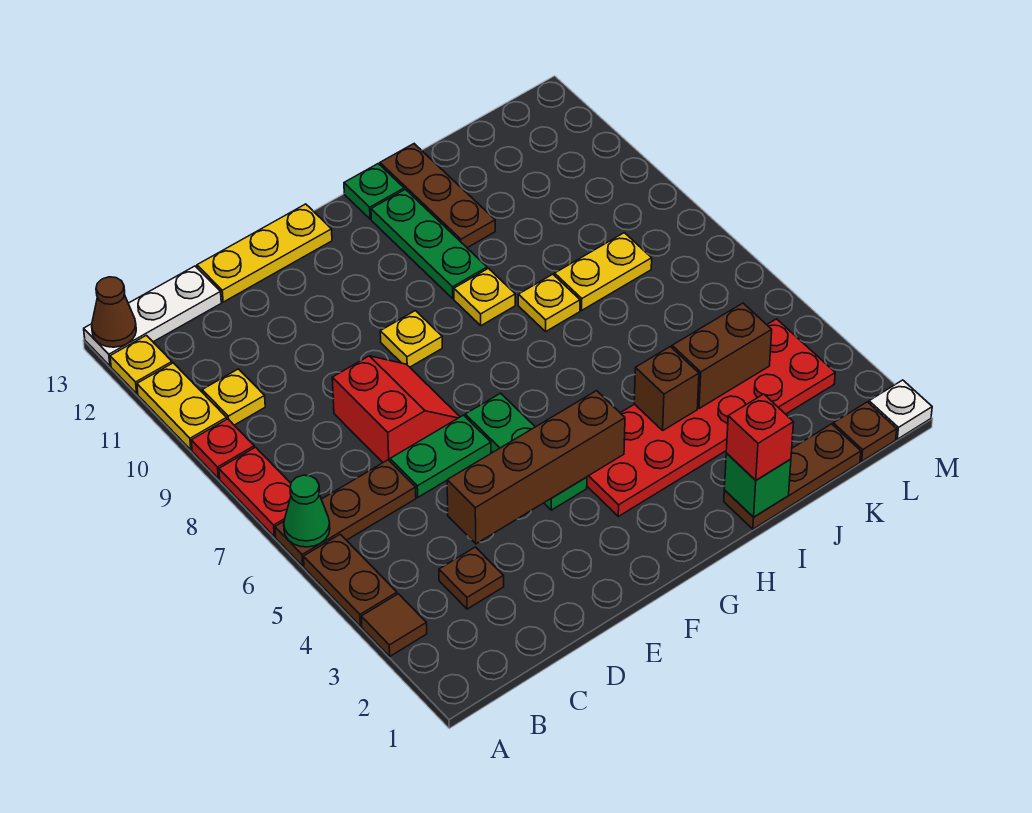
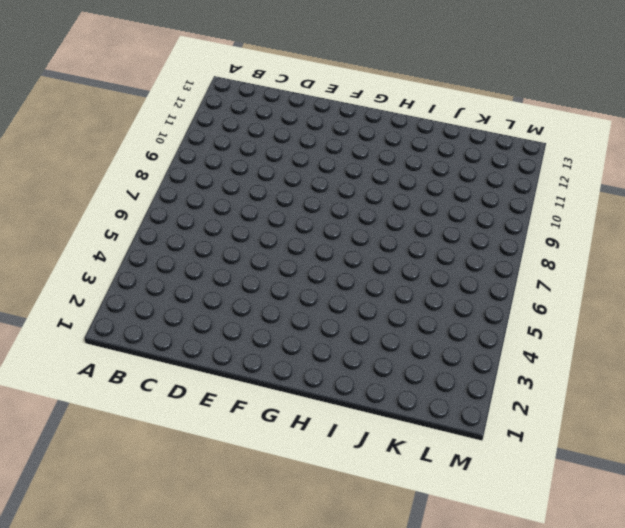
none -> brown tile A3 level 1
none -> brown plate A4:A5 level 1
none -> brown plate A6:C6 level 1
none -> red plate A7:A8 level 1

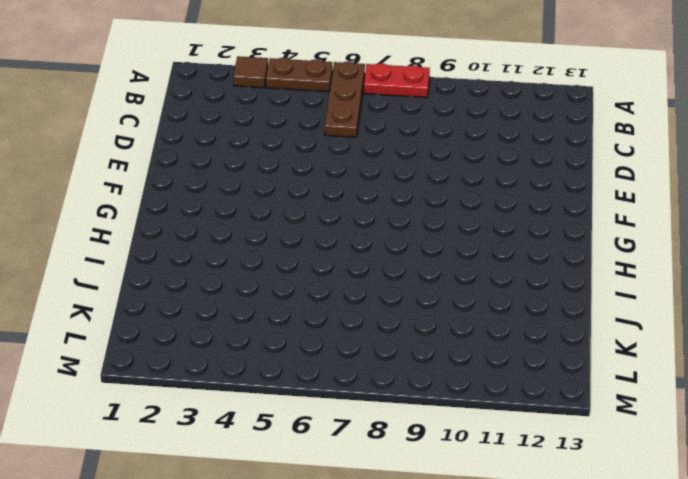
none -> red plate A9 level 1
none -> yellow plate A10:A11 level 1
none -> yellow plate A12 level 1
none -> white plate A13:C13 level 1

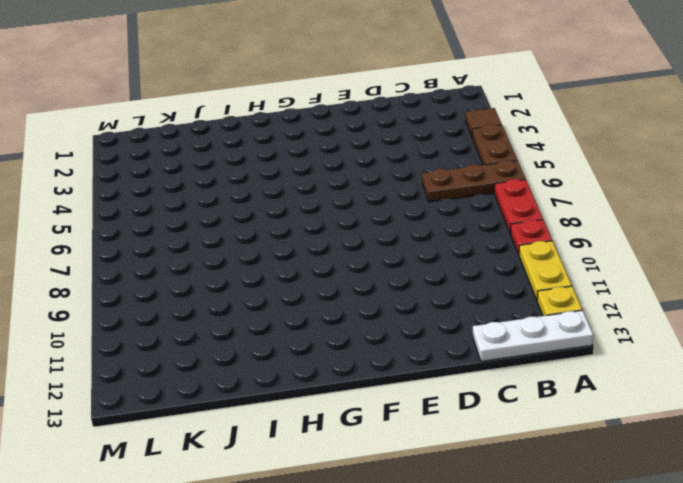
none -> yellow plate B10 level 1
none -> brown plate C3 level 1
none -> green plate D6:E6 level 1
none -> red slope D7:E8 level 1 top D

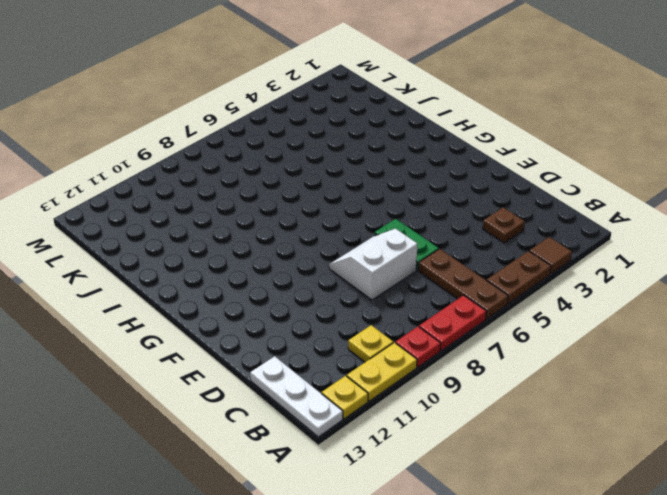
white slope D7:E8 level 1 top D -> red slope D7:E8 level 1 top D
none -> yellow plate D13:F13 level 1
none -> green plate F4:F6 level 1
none -> yellow plate F9 level 1
none -> red plate G3:L4 level 1

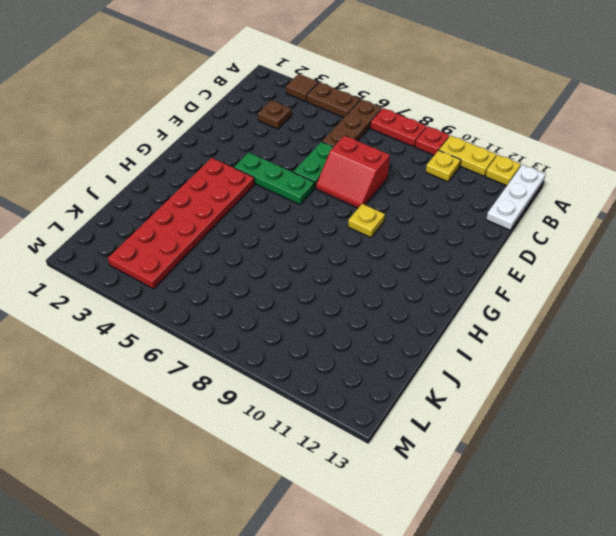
none -> yellow plate D13:F13 level 1
none -> yellow plate H9 level 1
none -> green plate H10:H12 level 1
none -> green plate H13 level 1

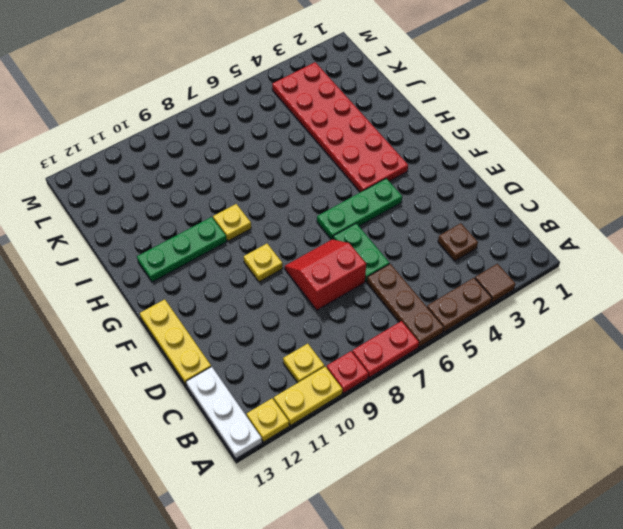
none -> green plate H13 level 1
none -> brown plate I1:K1 level 1
none -> yellow plate I8 level 1
none -> brown plate I11:I13 level 1

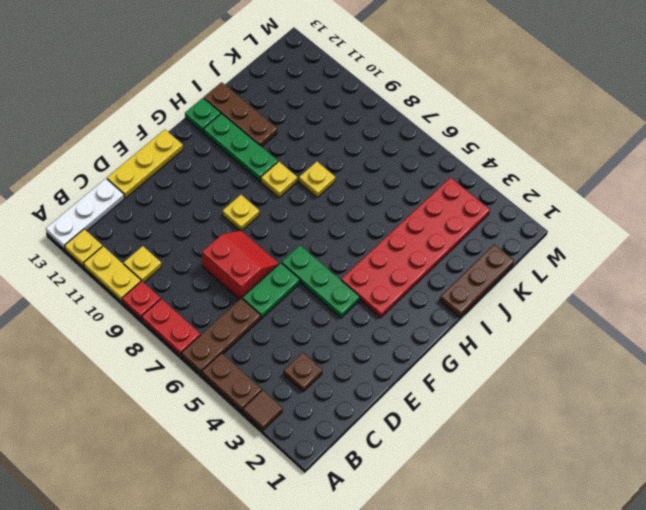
none -> yellow plate J8:K8 level 1
none -> brown plate L1 level 1
none -> white plate M1 level 1
none -> green cone A6 level 2

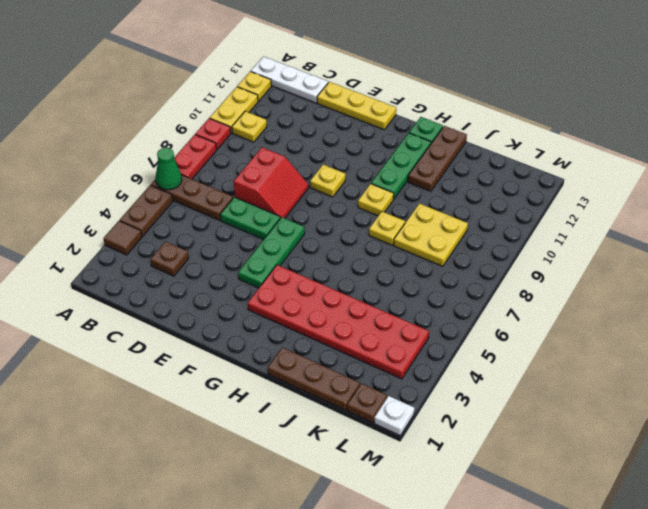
yellow plate J8:K9 level 1 -> yellow plate J8:K8 level 1
none -> brown cone A13 level 2
none -> brown brick D4:G4 level 2
none -> green brick I1 level 2
none -> brown brick I4 level 2

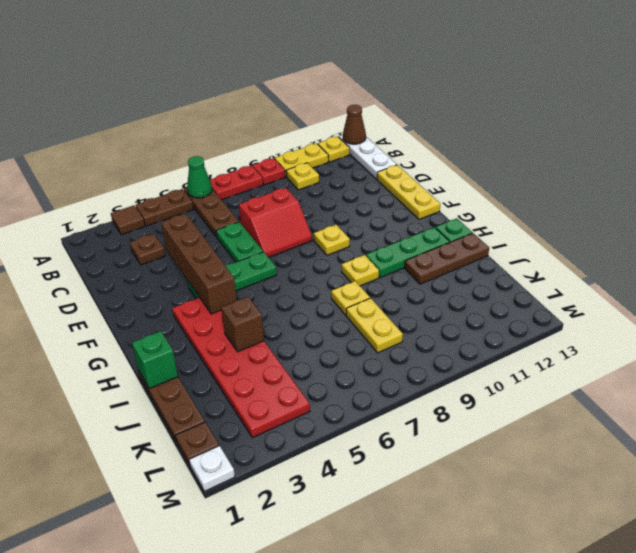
none -> brown brick J4:K4 level 2
none -> red brick I1 level 3

